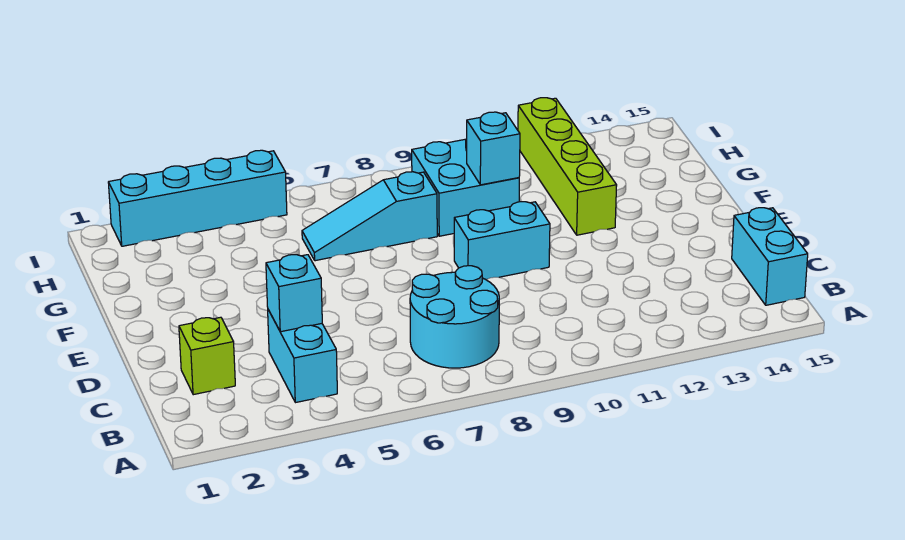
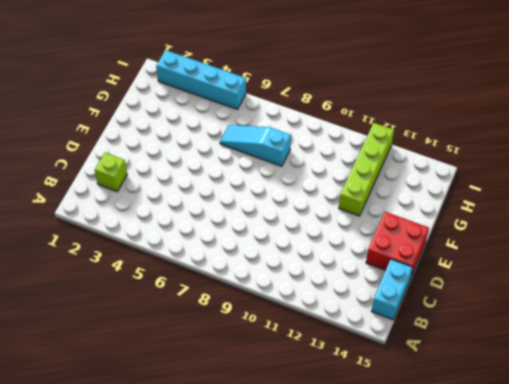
red brick D14:E15 level 1 -> none
none -> cyan brick B4:C4 level 1
none -> cyan round brick B7:C8 level 1

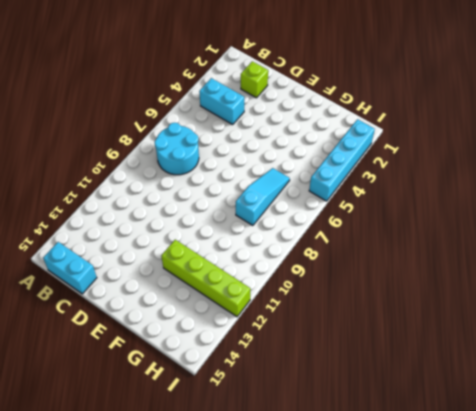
none -> cyan brick E9:E10 level 1
none -> cyan brick G9:H10 level 1

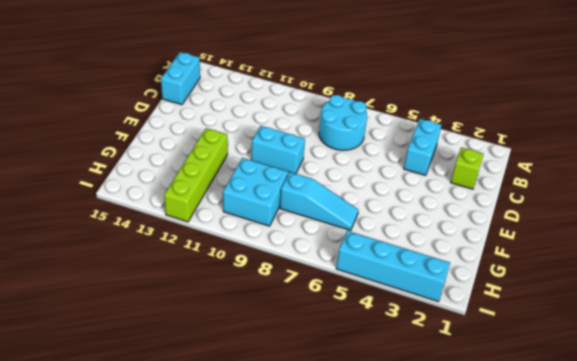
none -> cyan brick C4 level 2
none -> cyan brick G10 level 2

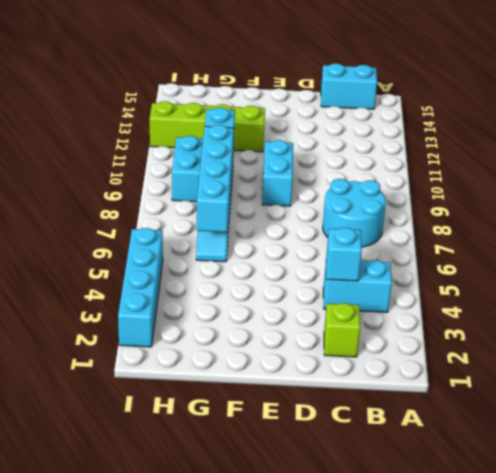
cyan brick G6:G9 level 2 -> none

